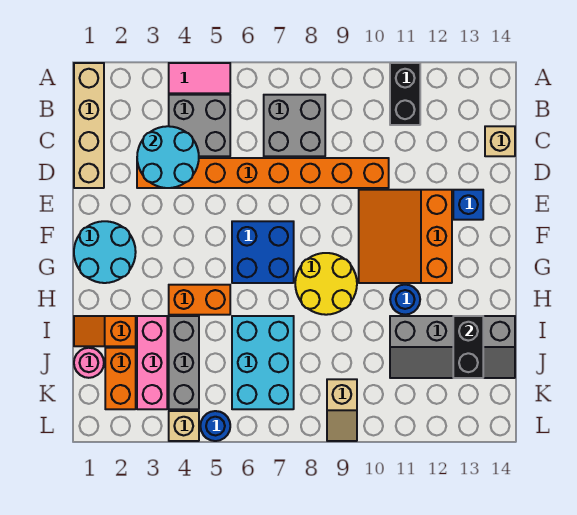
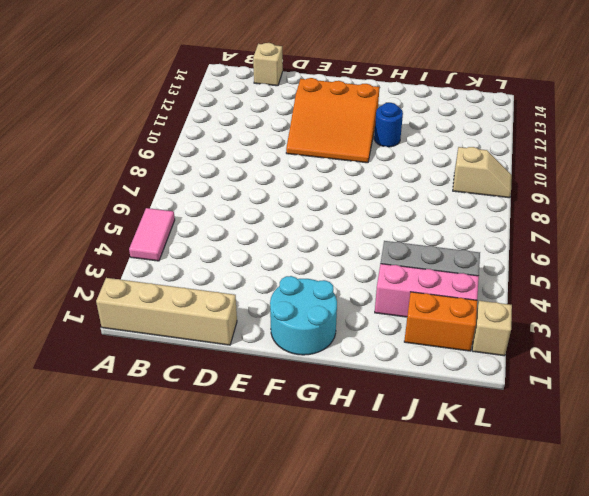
tan brick L2 level 1 -> tan brick L4 level 1
none -> black brick A11:B11 level 1
none -> grey brick B4:C5 level 1
none -> grey brick B7:C8 level 1

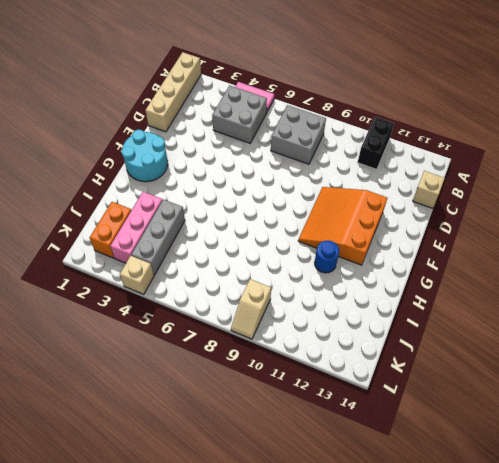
none -> orange brick D3:D10 level 1
none -> blue brick E13 level 1
none -> blue brick F6:G7 level 1

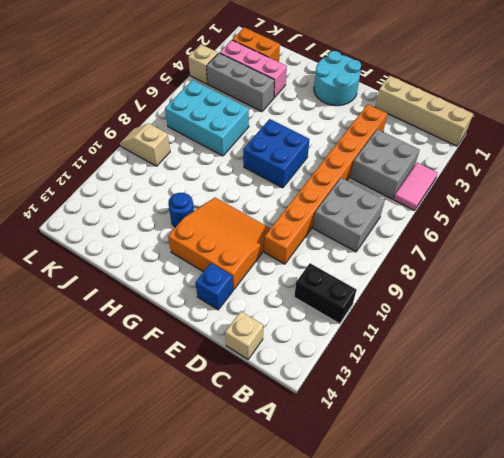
none -> yellow round brick G8:H9 level 1
none -> orange brick H4:H5 level 1
none -> orange slope I1:I2 level 1 top 2

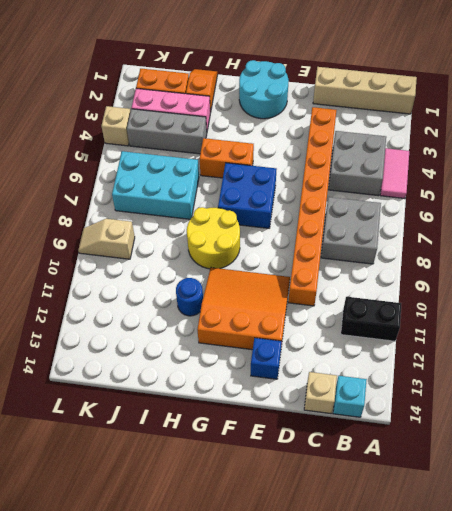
cyan brick B14 level 1 -> none
orange brick G5:H5 level 1 -> orange brick H4:H5 level 1
none -> grey slope I11:J14 level 1 top I
none -> pink round brick J1 level 1
none -> blue round brick L5 level 1

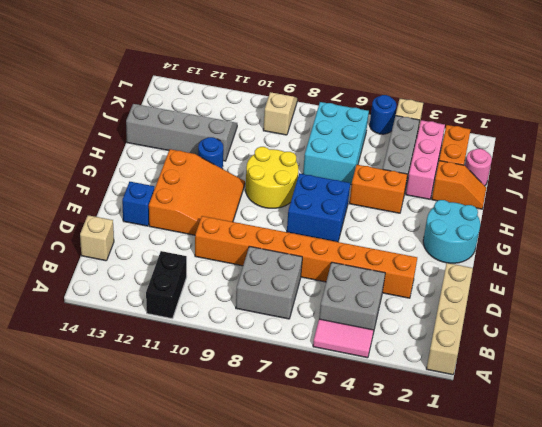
none -> cyan round brick C3:D4 level 2
none -> black brick I13:J13 level 2

